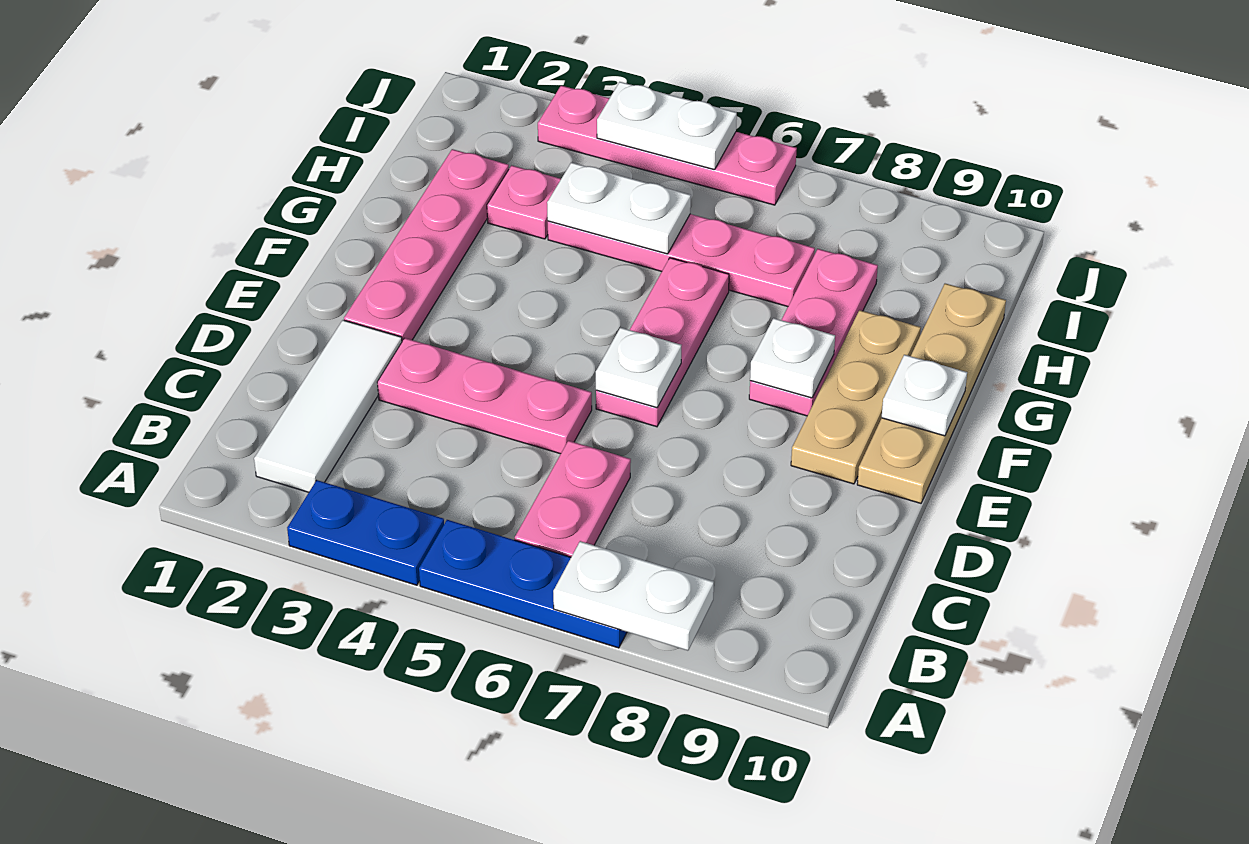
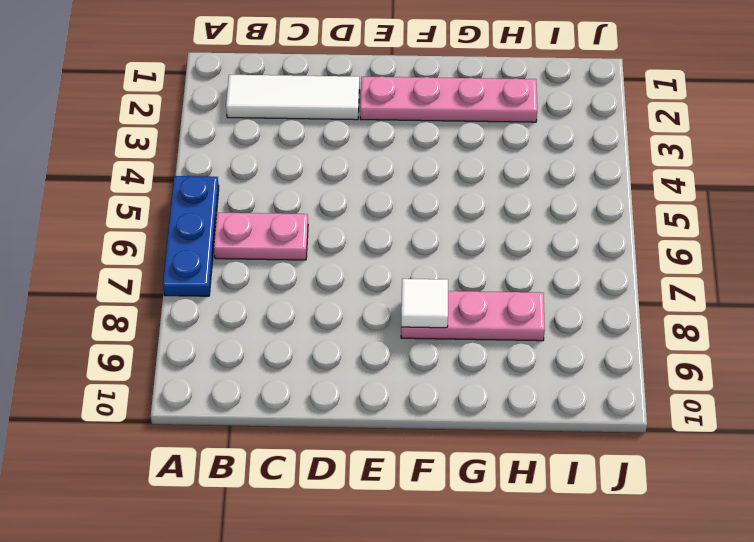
white tile F8 level 2 -> white plate F8 level 2
none -> blue plate A3:A4 level 1
none -> pink plate D3:D5 level 1
none -> pink plate E6:G6 level 1

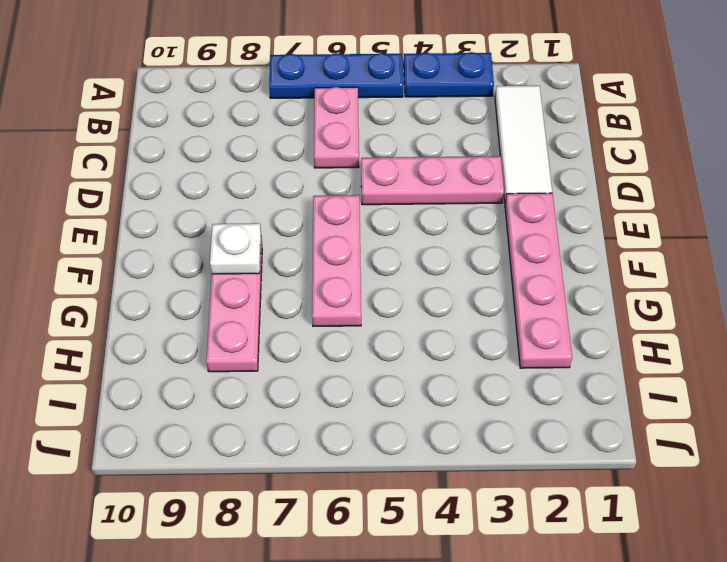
none -> tan plate E9:G9 level 1
none -> tan plate E10:H10 level 1
none -> pink plate H3 level 1

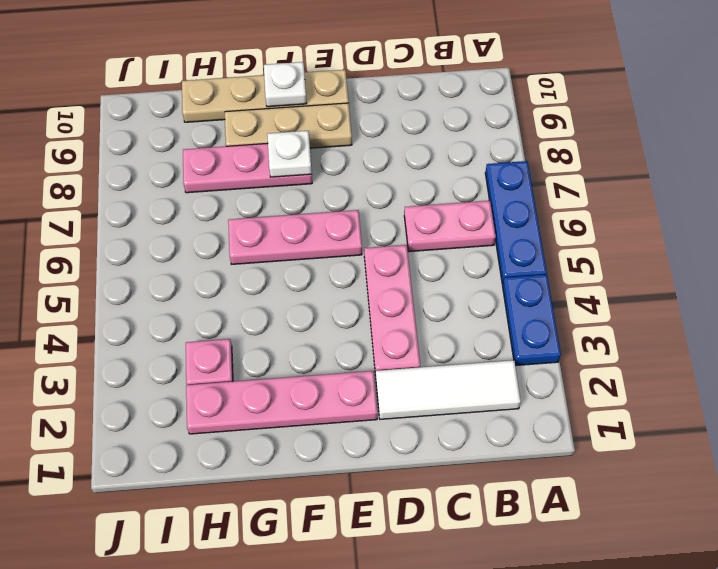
none -> pink plate H4:H7 level 1
none -> pink plate J3:J6 level 1
none -> white plate A7:A8 level 2

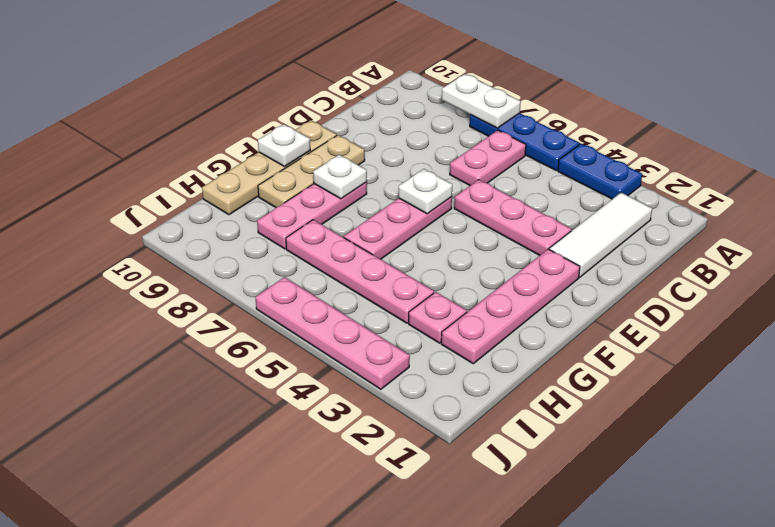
none -> white plate H4:H5 level 2
none -> white plate J4:J5 level 2

